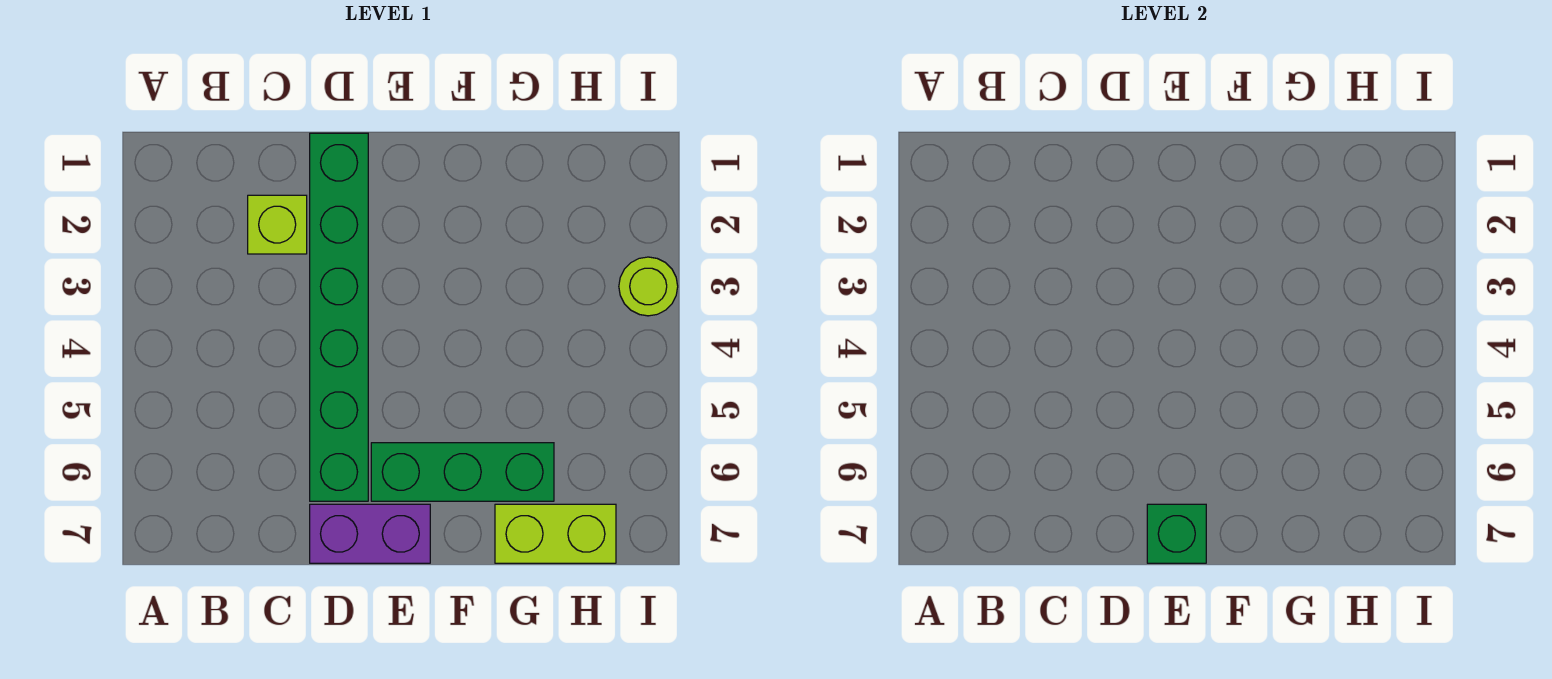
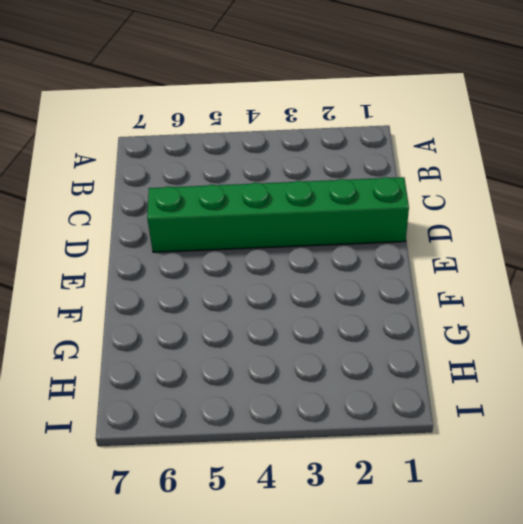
none -> lime brick C2 level 1
none -> purple brick D7:E7 level 1

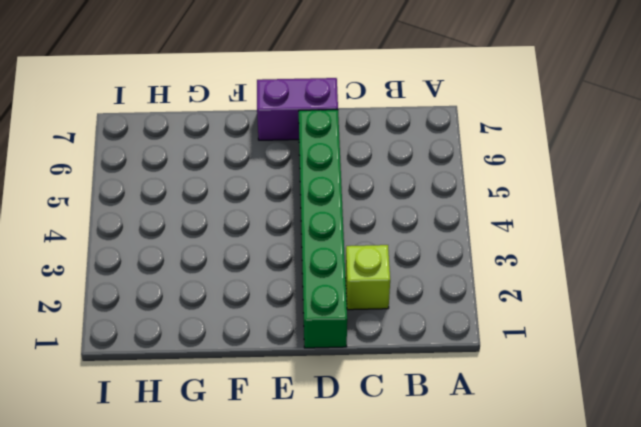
none -> green brick E6:G6 level 1
none -> lime brick G7:H7 level 1

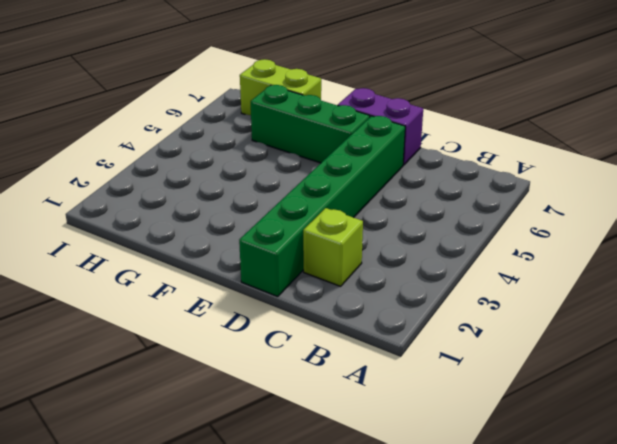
none -> lime round brick I3 level 1
none -> green brick E7 level 2

